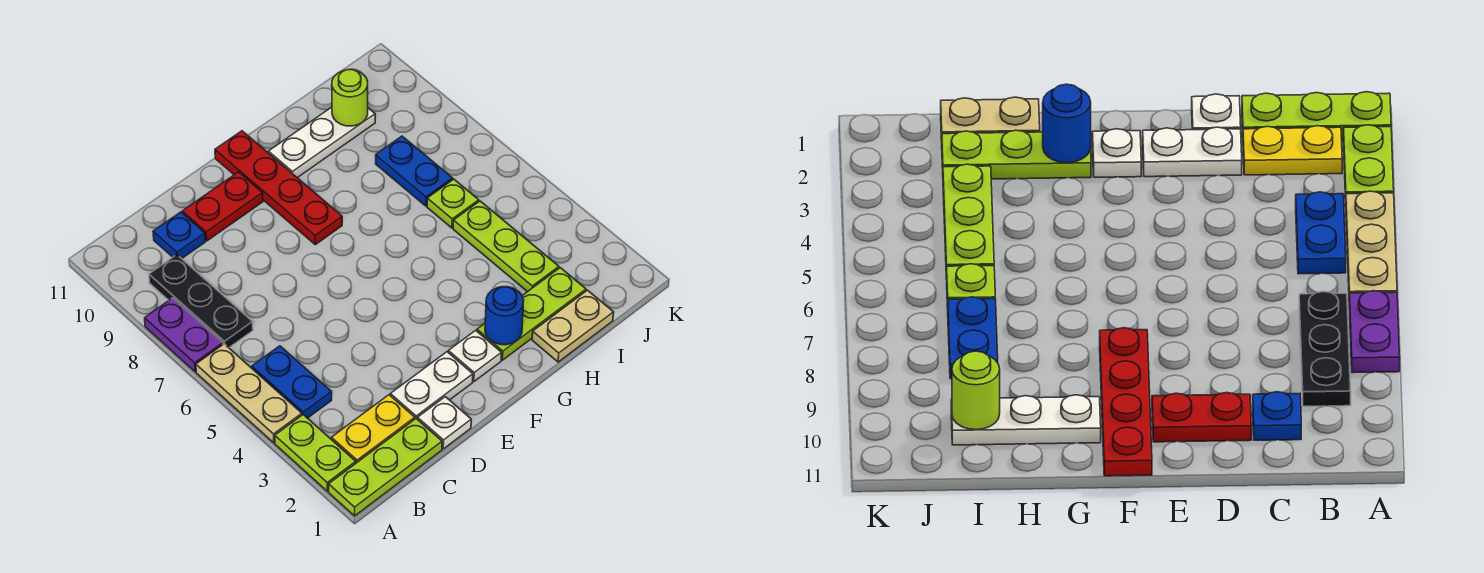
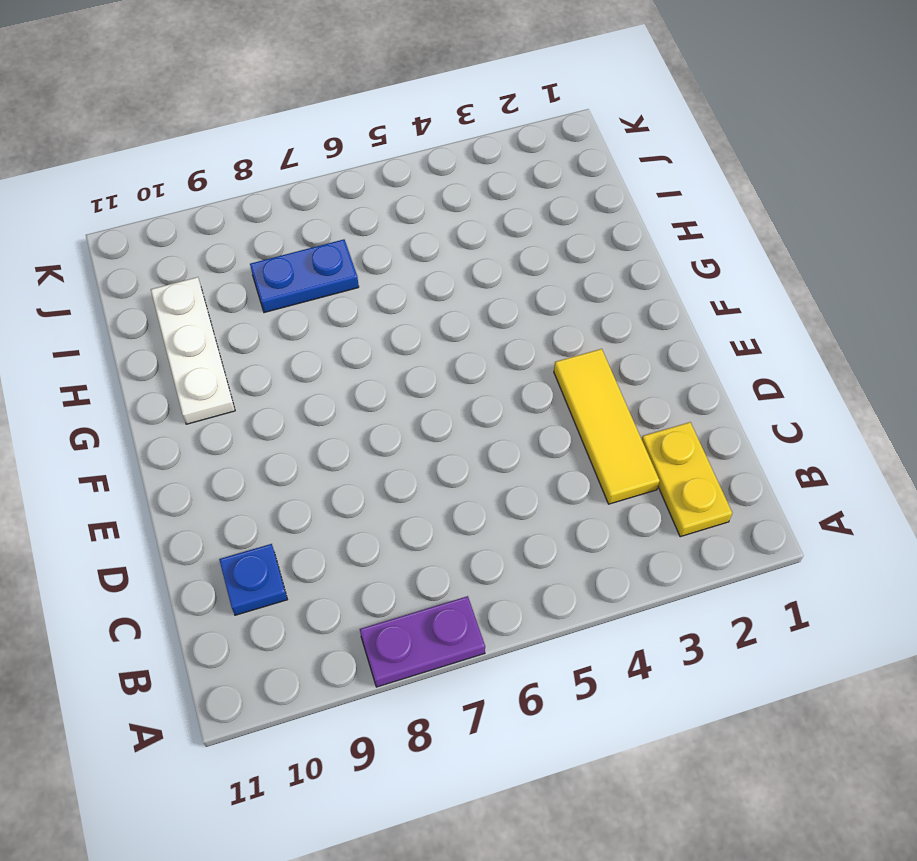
yellow tile C3:E3 level 1 -> none
none -> lime plate A1:C1 level 1
none -> lime plate A2:A3 level 1
none -> tan plate A4:A6 level 1

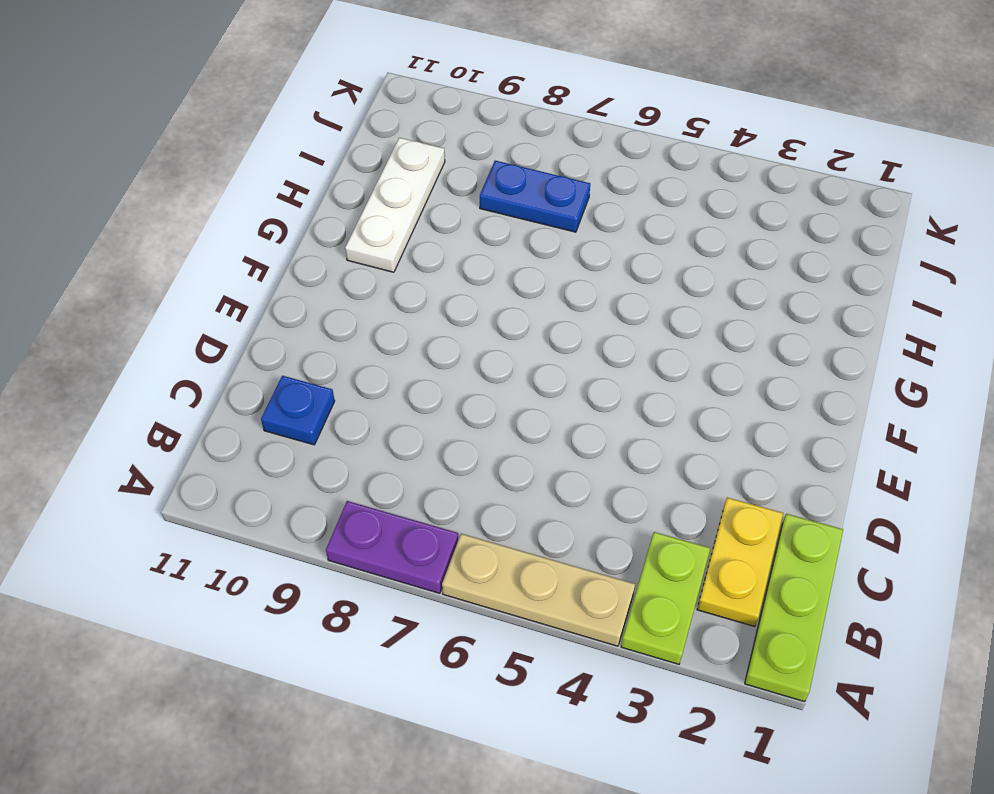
lime plate A3:B3 level 1 -> lime plate A2:A3 level 1
none -> blue plate B4:B5 level 1
none -> black plate B7:B9 level 1
none -> white plate D1 level 1

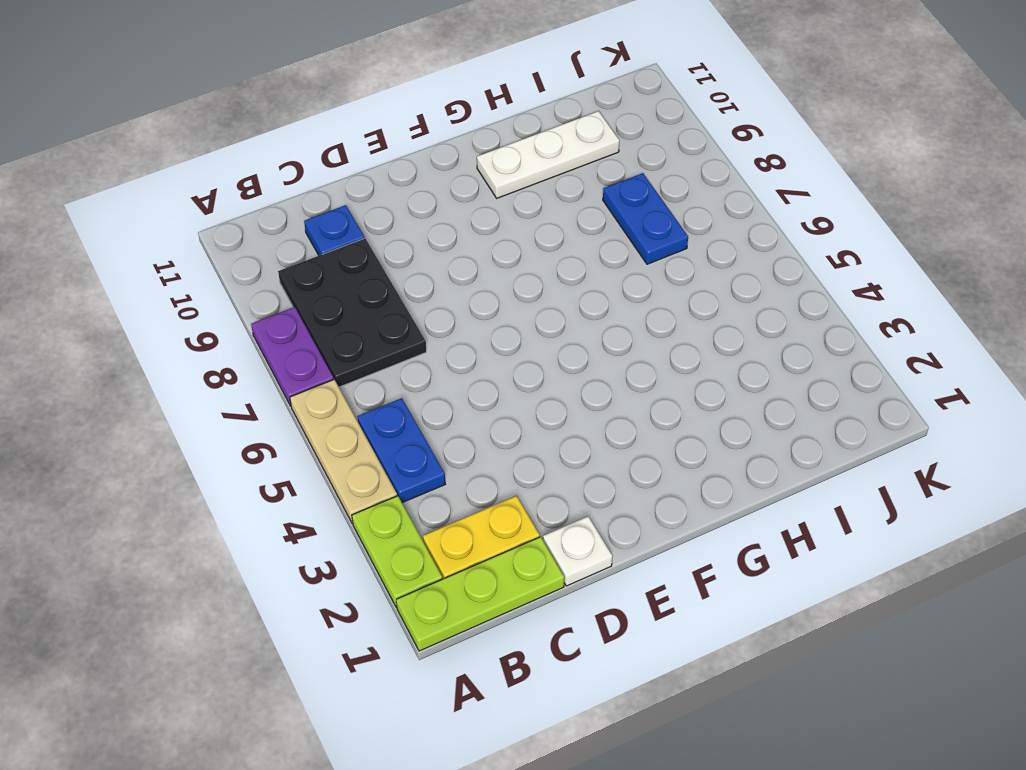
black plate B7:C9 level 1 -> black plate B7:B9 level 1
none -> white plate D2:E2 level 1
none -> red plate D10:E10 level 1
none -> white plate F2 level 1

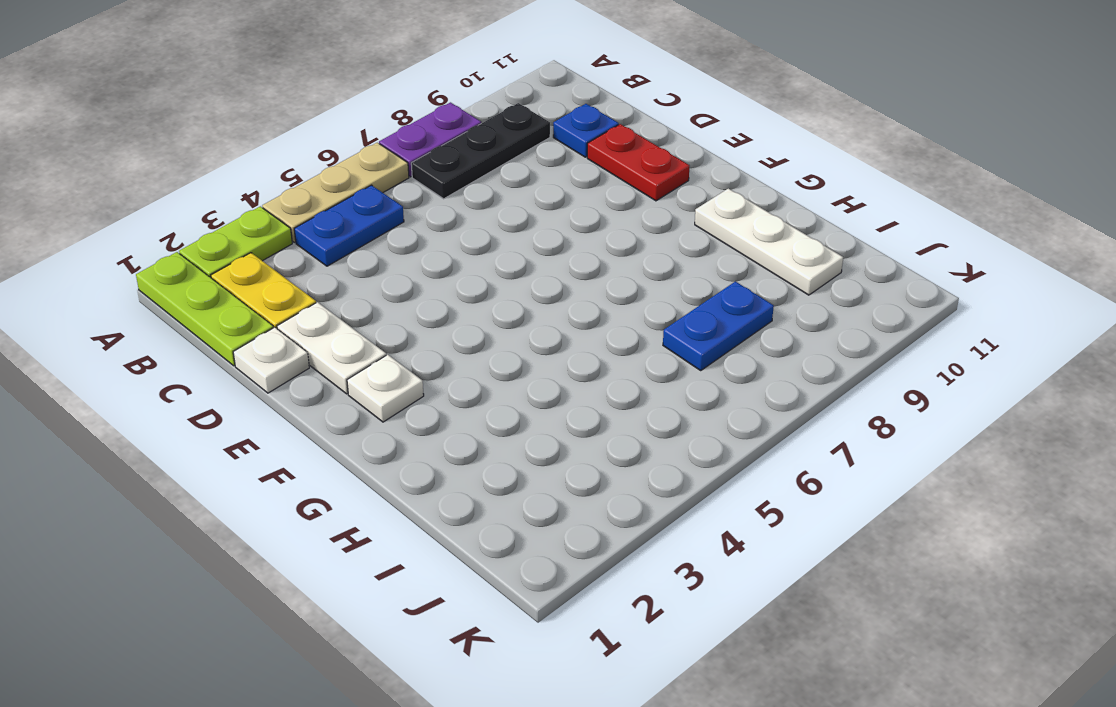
none -> red plate F8:F11 level 1
none -> lime plate G2:I2 level 1
none -> tan plate H1:I1 level 1

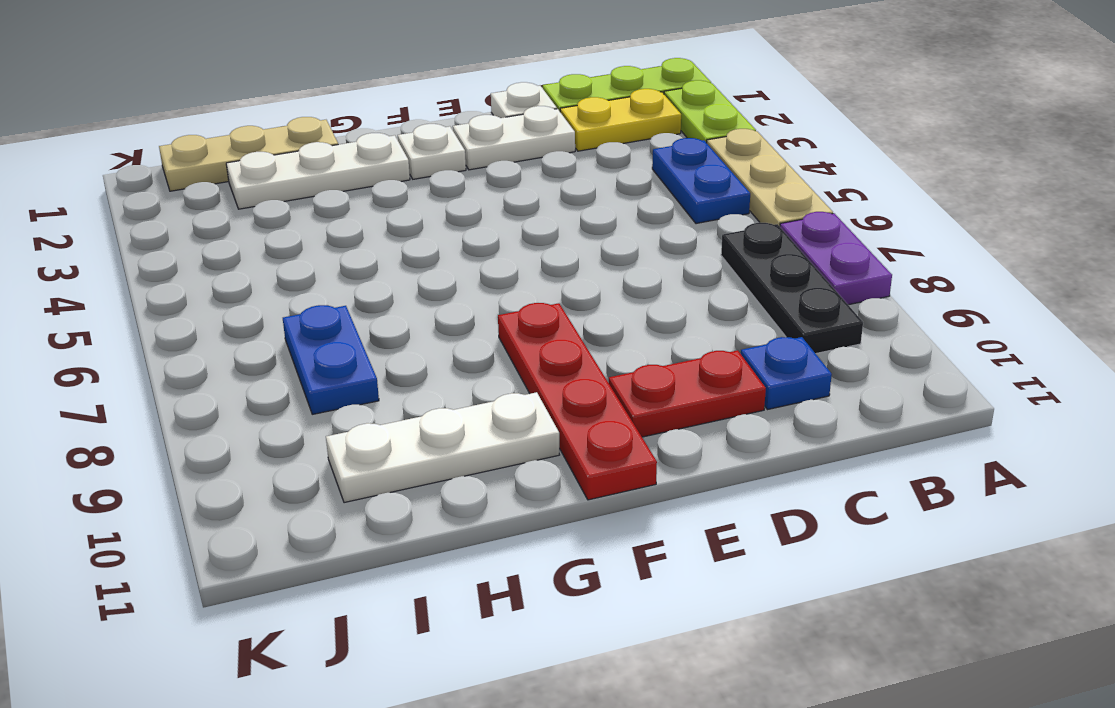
white plate G2:I2 level 1 -> lime plate G2:I2 level 1
tan plate H1:J1 level 1 -> tan plate H1:I1 level 1
none -> lime plate I3:I5 level 1
none -> lime plate I6 level 1
none -> blue round brick G2 level 2

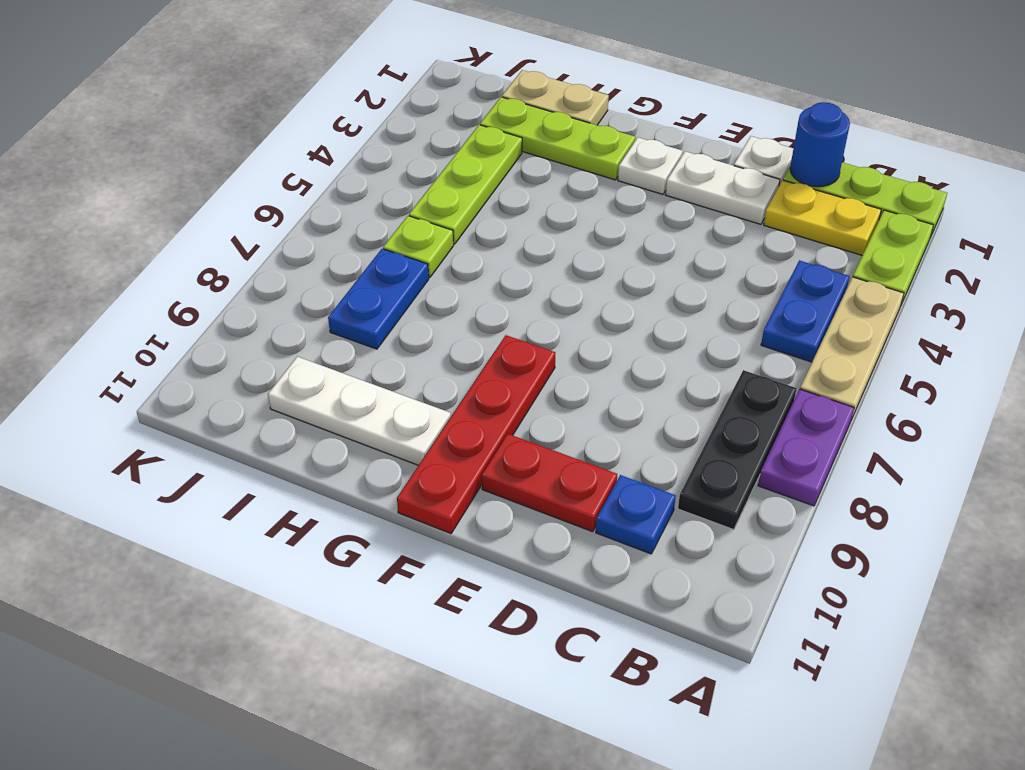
blue round brick C1 level 2 -> blue round brick G2 level 2
none -> lime round brick I10 level 2

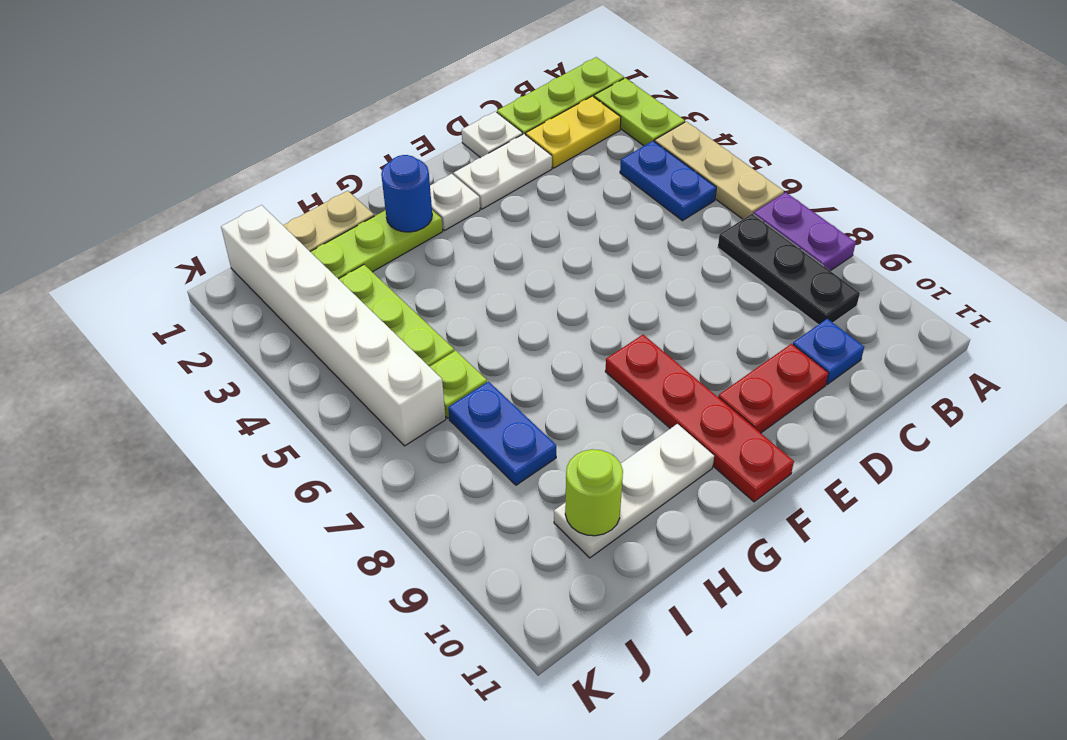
white brick J1:J6 level 1 -> none

